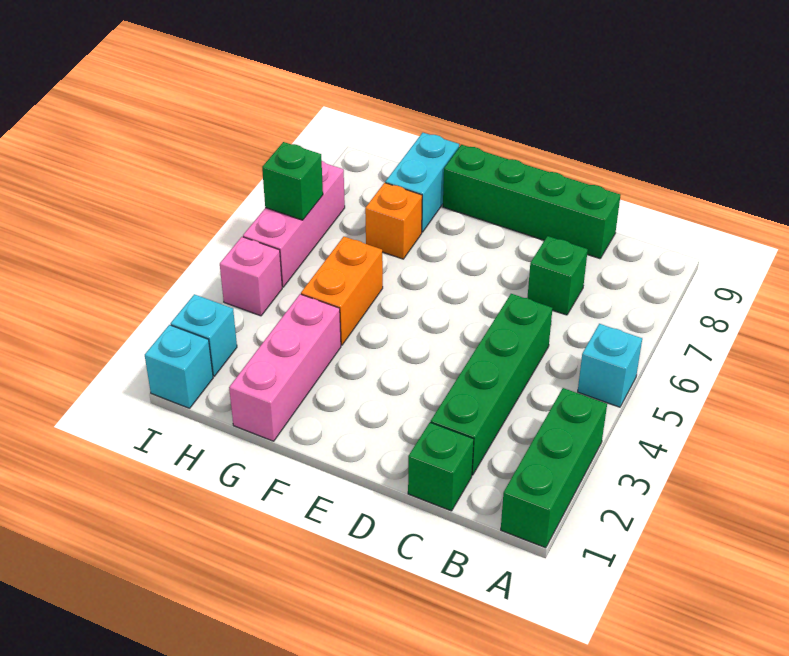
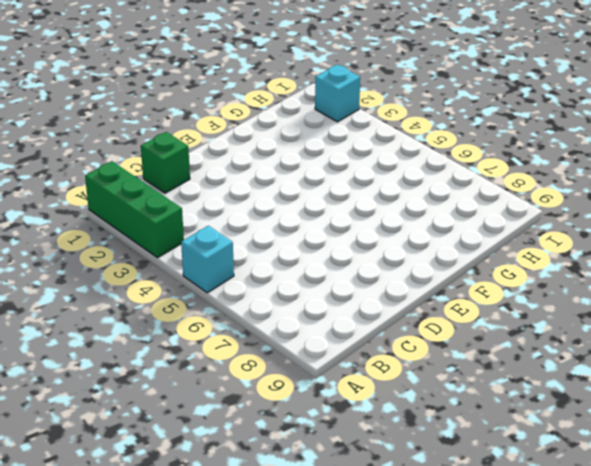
none -> green brick C2:C5 level 1
none -> green brick C7 level 1
none -> green brick C9:F9 level 1

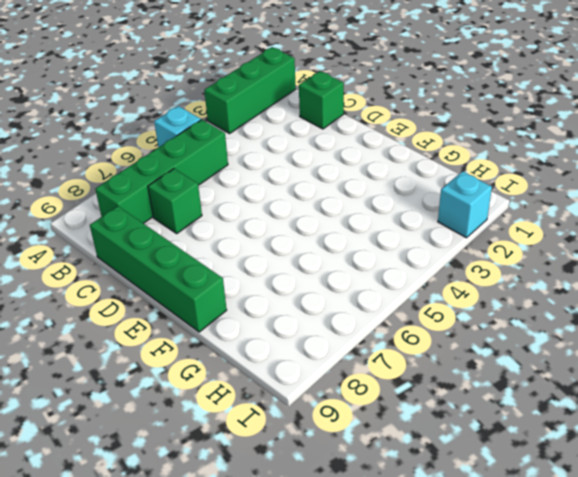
green brick B5:B8 level 1 -> green brick C2:C5 level 1
none -> pink brick G1:G3 level 1
none -> orange brick G4:G5 level 1
none -> orange brick G7 level 1

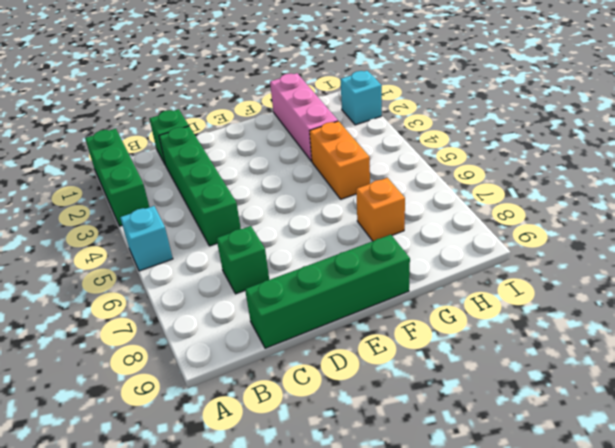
none -> cyan brick G8:G9 level 1
none -> cyan brick I1 level 1
none -> pink brick I4 level 1

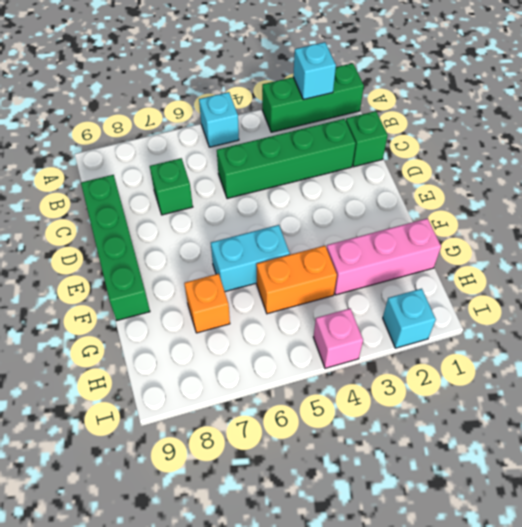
cyan brick A2 level 2 -> cyan brick I1 level 1
cyan brick F5:F6 level 1 -> cyan brick G8:G9 level 1
none -> pink brick I5:I7 level 1
none -> green brick I6 level 2

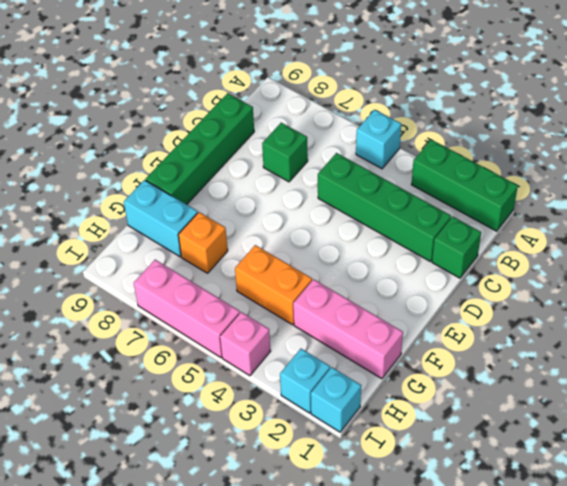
none -> green brick I6 level 2

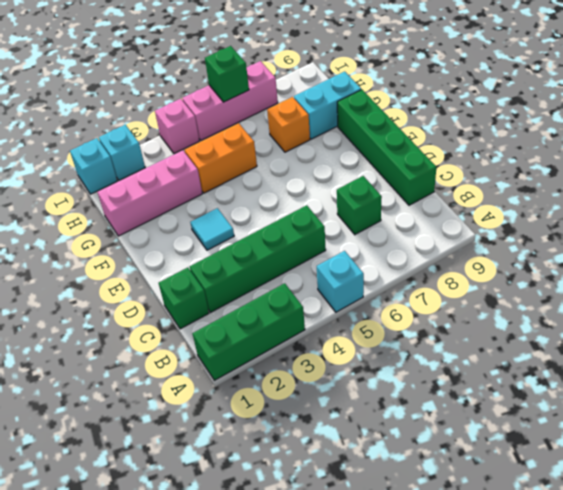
cyan tile E3 level 1 -> none

